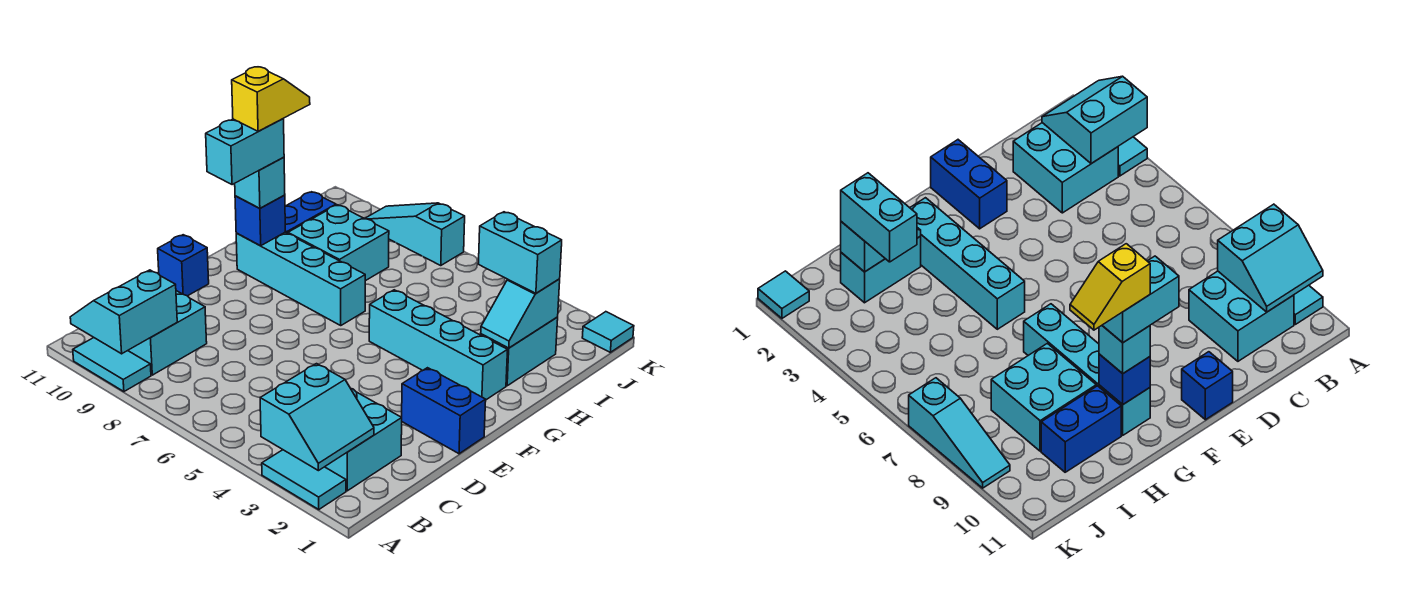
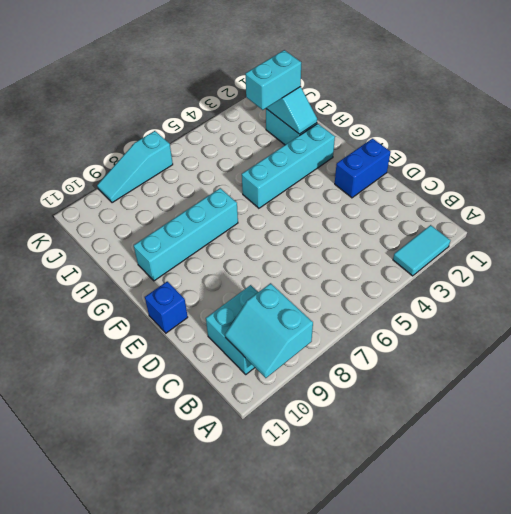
none -> cyan tile A9:A10 level 1
none -> cyan brick B2:C3 level 1
none -> cyan brick H8:I9 level 1

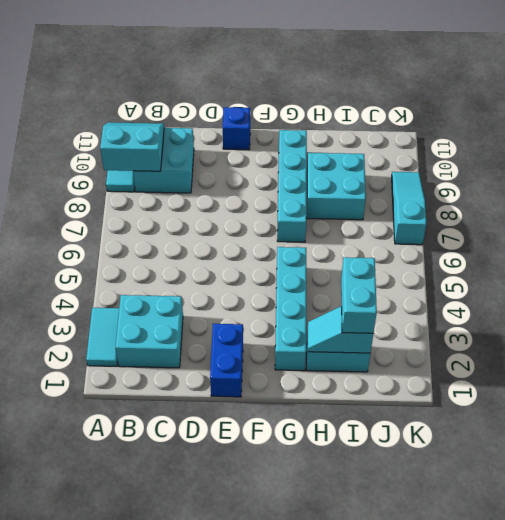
none -> blue brick H10:I10 level 1
none -> cyan tile K1 level 1
none -> cyan slope A2:B3 level 2 top 3

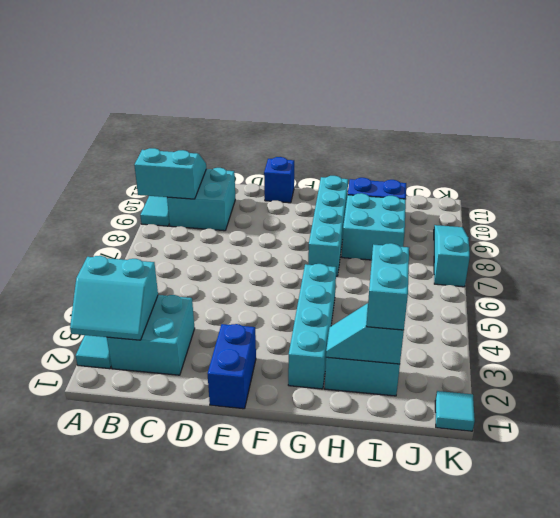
none -> blue brick G10 level 2
none -> cyan brick G10 level 3
none -> cyan brick F10:G10 level 4

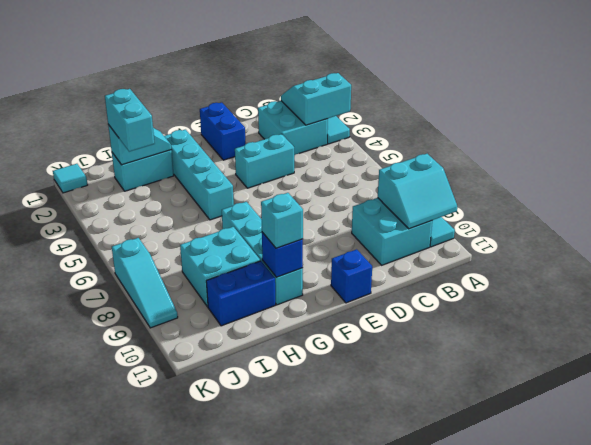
cyan brick D4:E4 level 1 -> cyan brick F10:G10 level 4
none -> yellow slope G10:H10 level 5 top G

